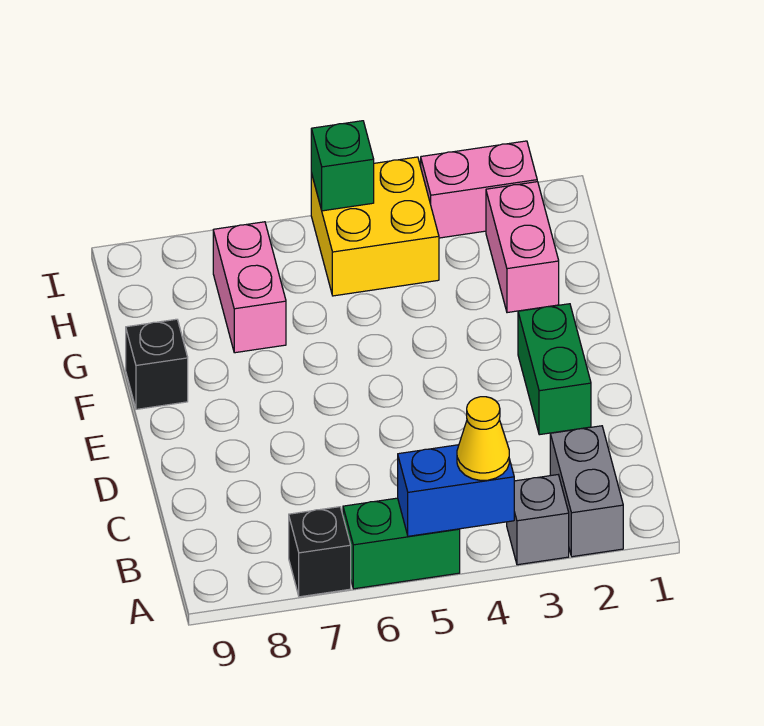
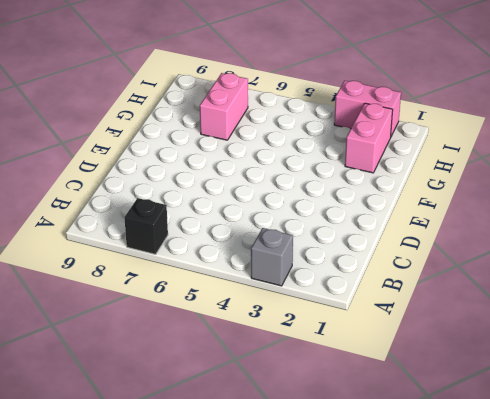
none -> grey brick A2:B2 level 1
none -> green brick A5:A6 level 1
none -> green brick D2:E2 level 1

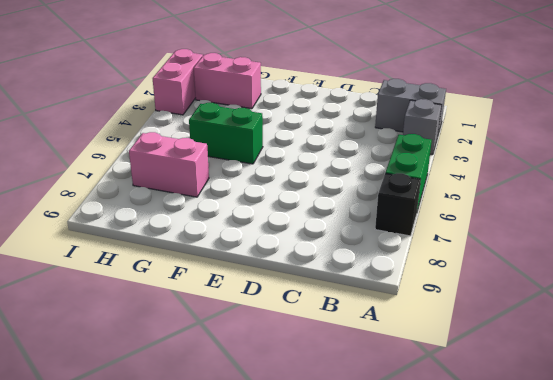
green brick F5:G5 level 1 -> green brick D2:E2 level 1
none -> black brick F9 level 1
none -> yellow brick H4:I5 level 1
none -> blue brick A4:A5 level 2

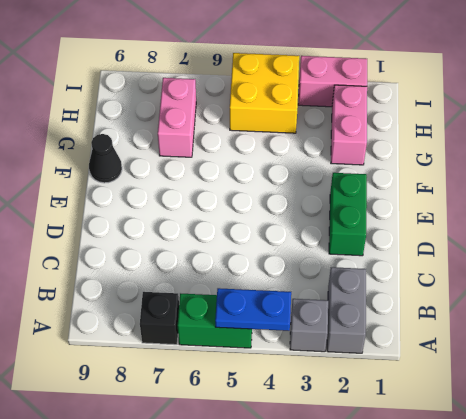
blue plate A4:A5 level 2 -> blue brick A4:A5 level 2
black cone F9 level 1 -> black brick F9 level 1
none -> green brick I5 level 2
none -> yellow cone A4 level 3

